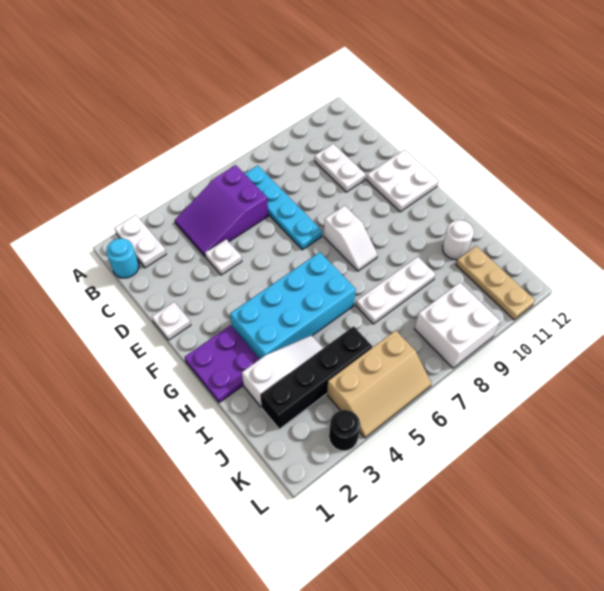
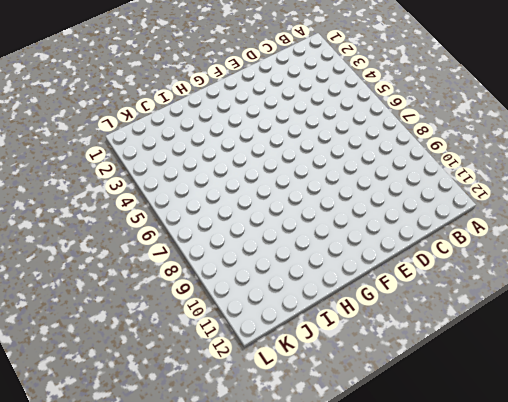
none -> white plate A2:B2 level 1
none -> cyan round brick B1 level 1
none -> purple slope B4:C6 level 1 top 6

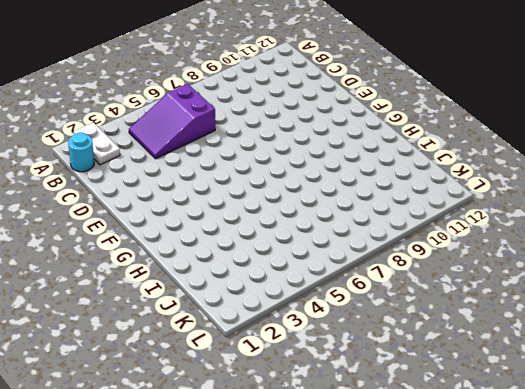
none -> cyan plate B7:E7 level 1
none -> white plate C10:D10 level 1
none -> white plate D4 level 1

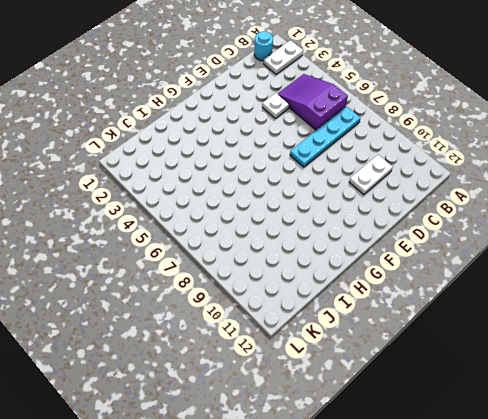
none -> white plate E1 level 1
none -> white plate E11:F12 level 1
none -> white slope F8:G8 level 1 top F

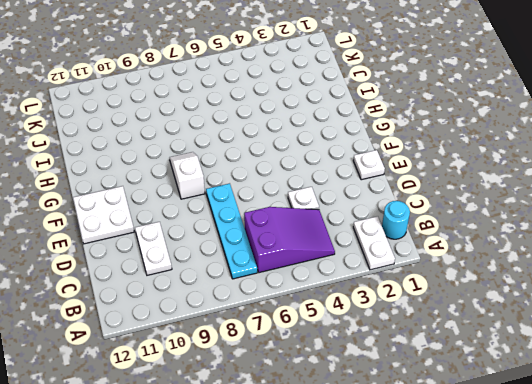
none -> purple plate G1:H2 level 1
none -> cyan brick G3:H6 level 1
none -> white slope I2:I4 level 1 top 2

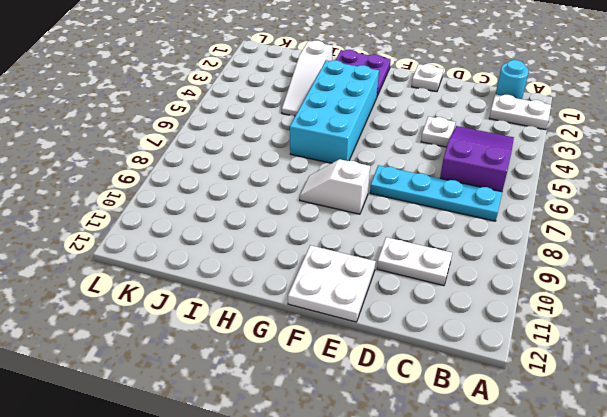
none -> white plate I7:I9 level 1
none -> white round brick I11 level 1
none -> black brick J2:J5 level 1

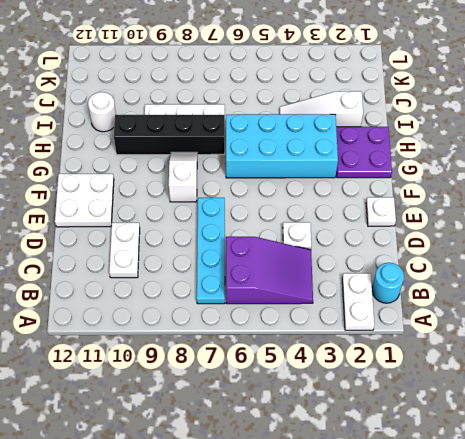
black brick H7:H10 level 1 -> black brick J2:J5 level 1
none -> tan plate J11:L11 level 1
none -> tan slope K4:L6 level 1 top K
none -> white brick K8:L9 level 1

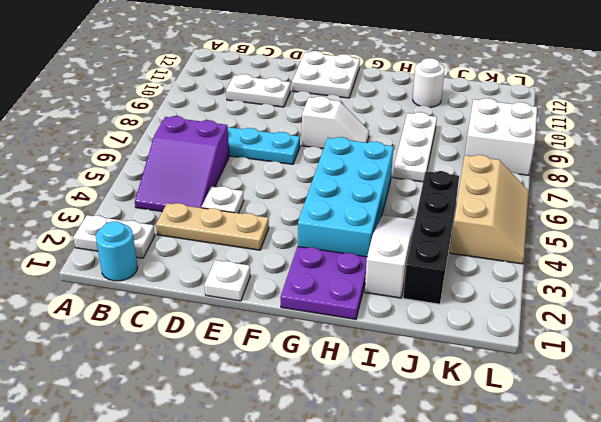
tan plate C3:E3 level 1 -> tan plate J11:L11 level 1
none -> black round brick L3 level 1

